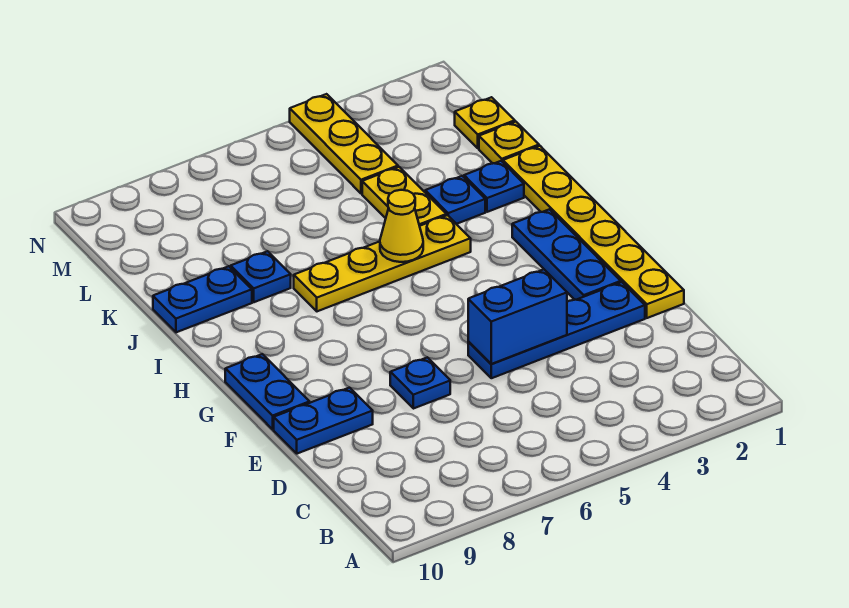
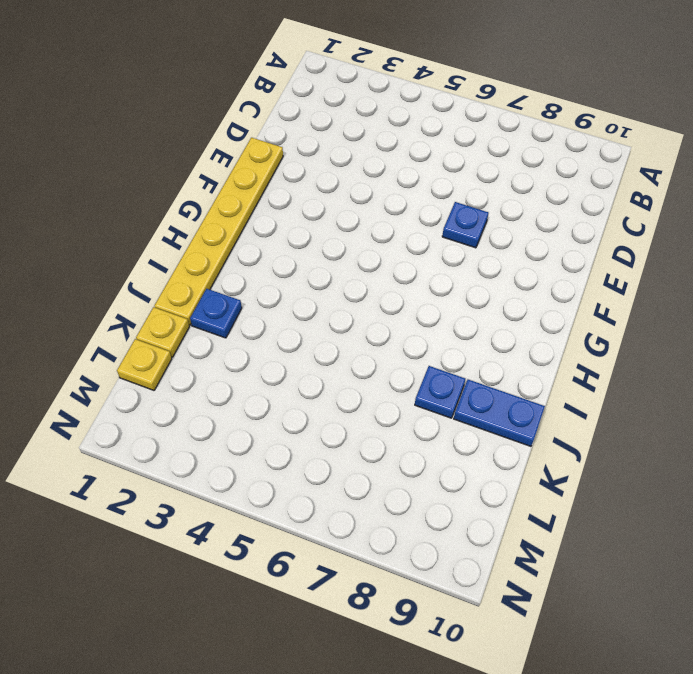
none -> blue plate E2:E5 level 1
none -> blue plate E9:E10 level 1
none -> blue plate F2:H2 level 1

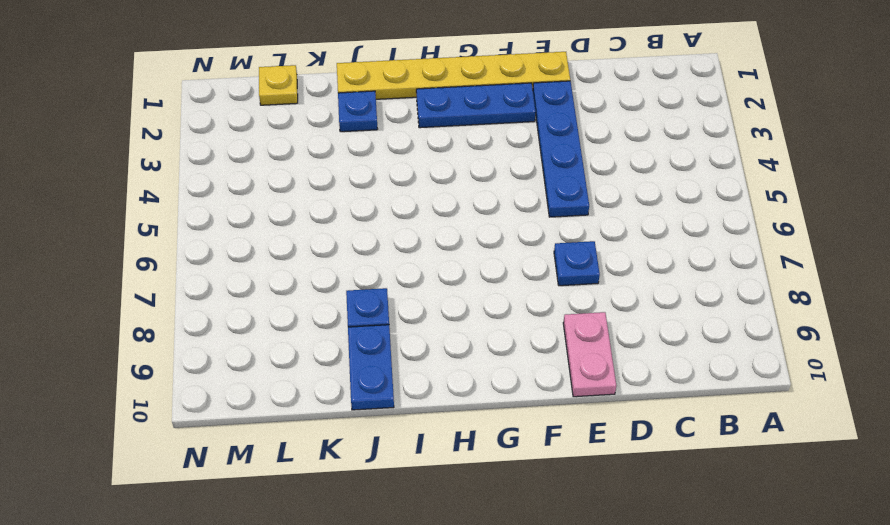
pink plate E9:E10 level 1 -> blue plate E9:E10 level 1
none -> blue plate F10:G10 level 1
none -> yellow plate I4:I7 level 1
none -> blue plate J3 level 1

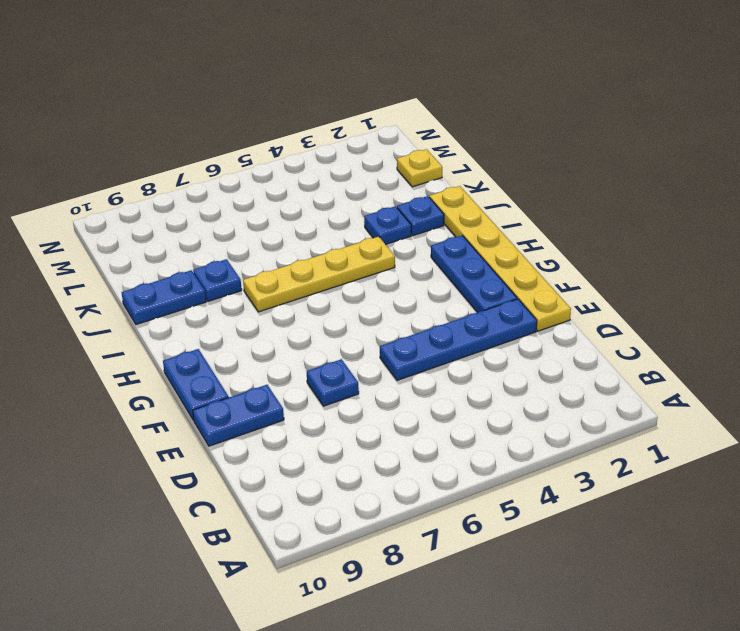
none -> yellow plate J4:K4 level 1
none -> yellow plate K1 level 1
none -> yellow plate L4:N4 level 1

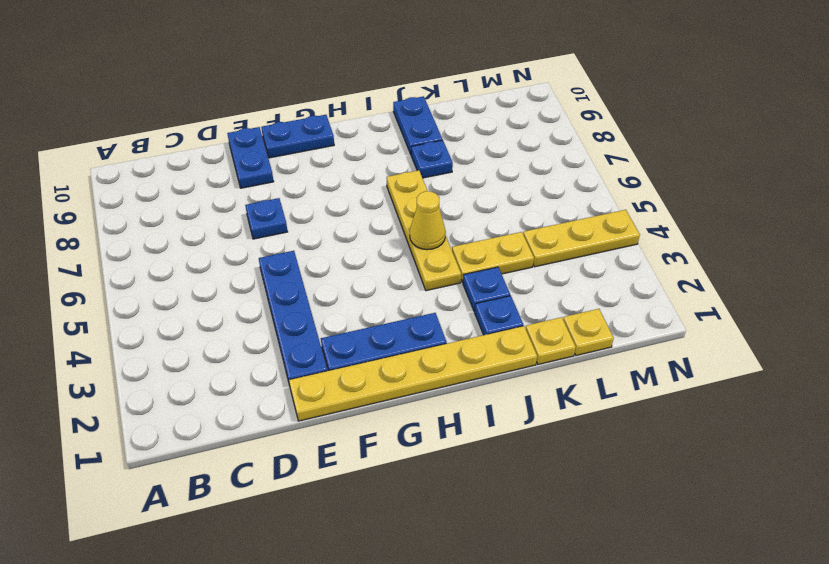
none -> blue brick E4:E5 level 2

